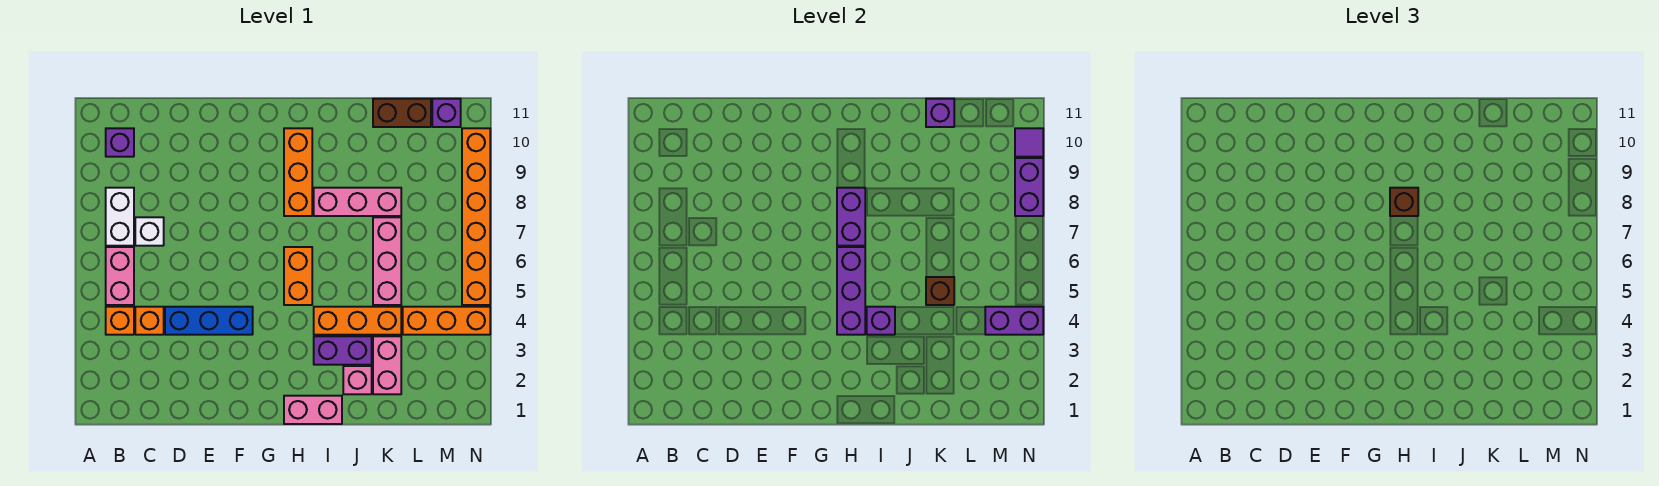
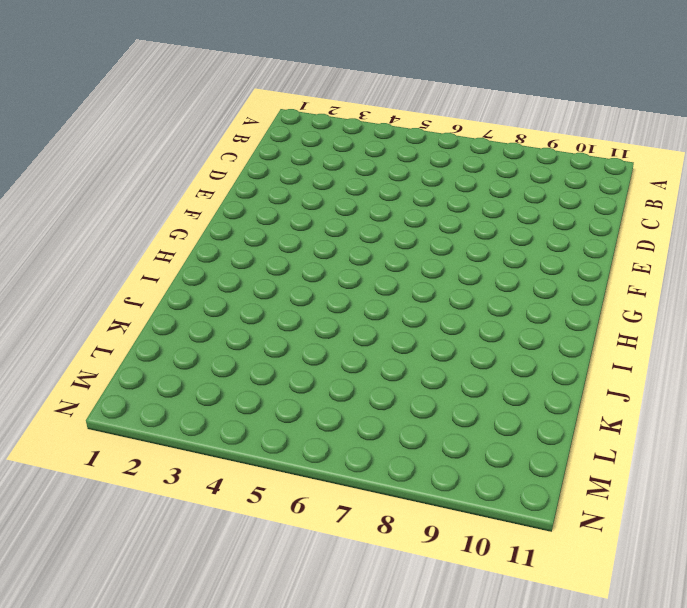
none -> orange brick B4 level 1
none -> pink brick B5:B6 level 1
none -> white brick B7:B8 level 1

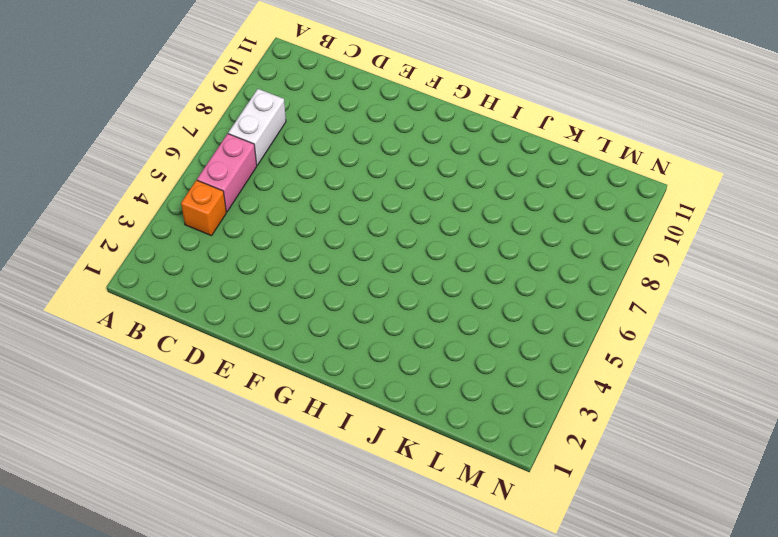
none -> purple brick B10 level 1
none -> orange brick C4 level 1
none -> white brick C7 level 1

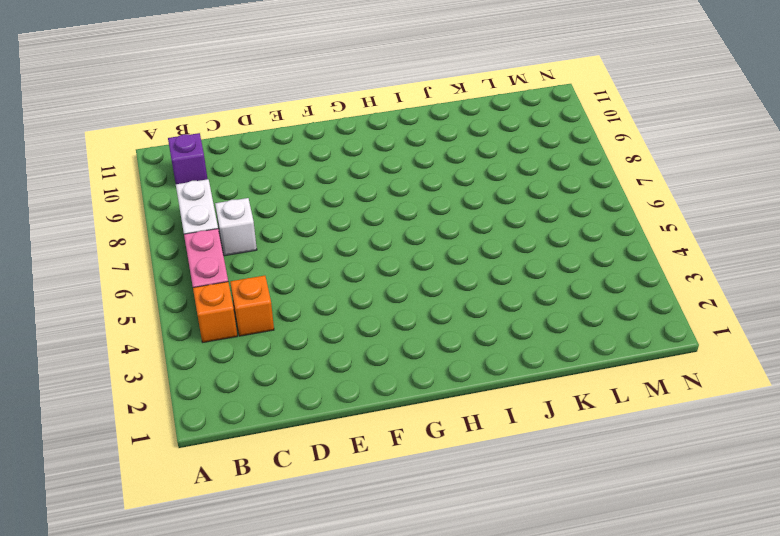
none -> blue brick D4:F4 level 1
none -> pink brick H1:I1 level 1
none -> orange brick H5:H6 level 1

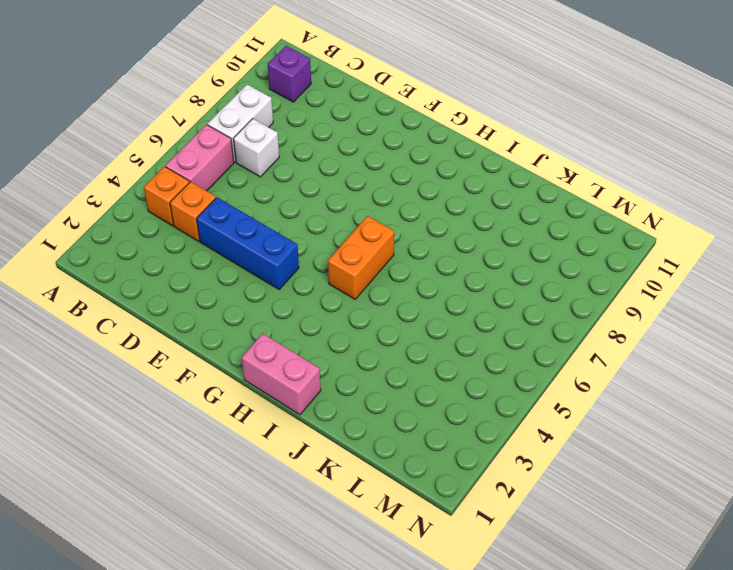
none -> orange brick H8:H10 level 1
none -> purple brick I3:J3 level 1
none -> orange brick I4:K4 level 1

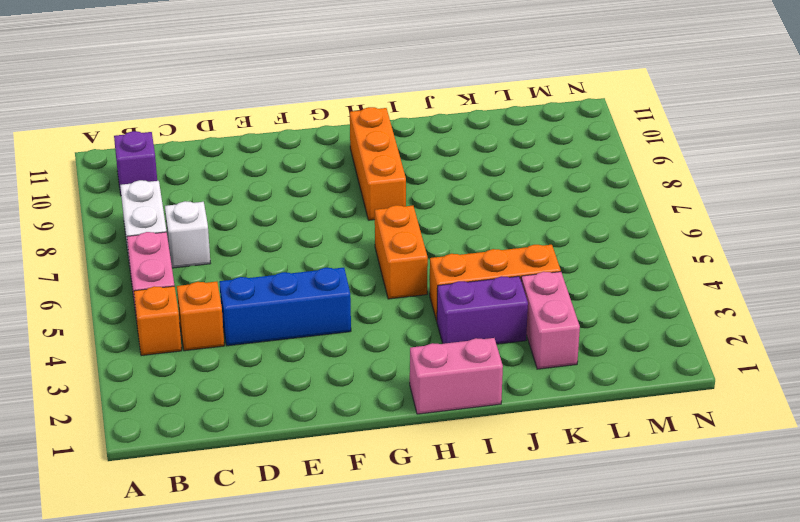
none -> pink brick I8:K8 level 1
none -> pink brick J2 level 1
none -> pink brick K5:K7 level 1

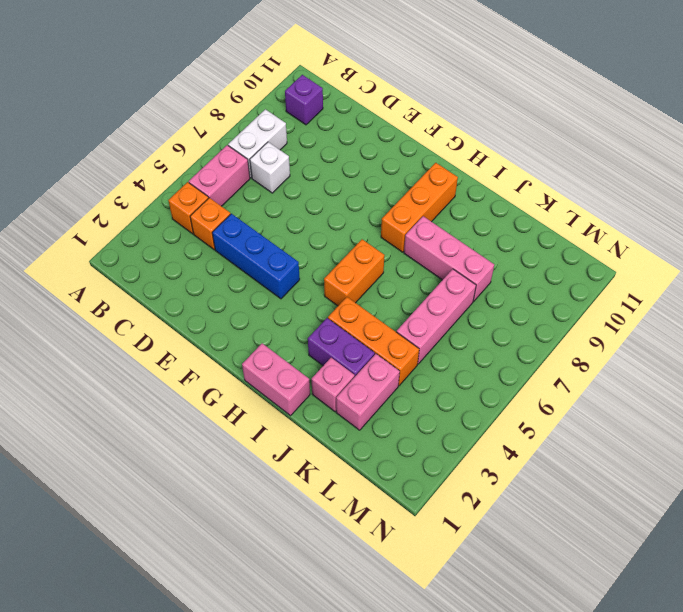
none -> brown brick K11:L11 level 1
none -> orange brick L4:N4 level 1
none -> purple brick M11 level 1

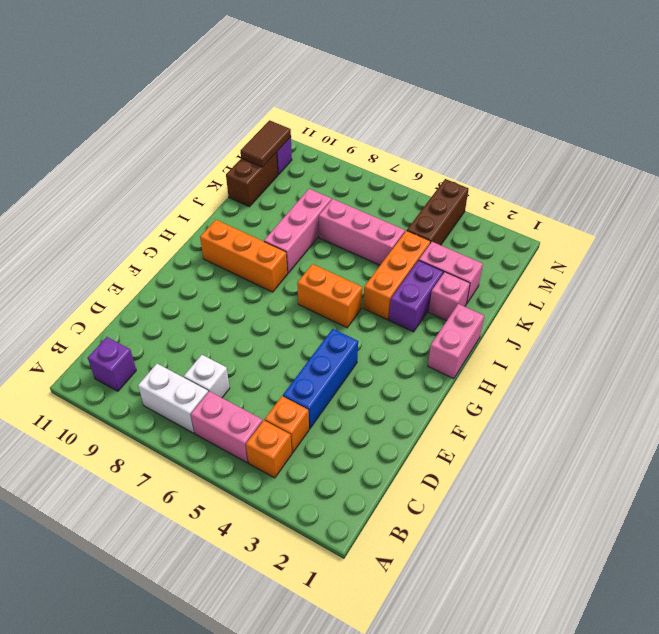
brown brick L4:N4 level 1 -> orange brick L4:N4 level 1
brown tile L11:M11 level 2 -> none
none -> orange brick N5:N10 level 1
none -> purple brick H4:H6 level 2
none -> purple brick H7:H8 level 2

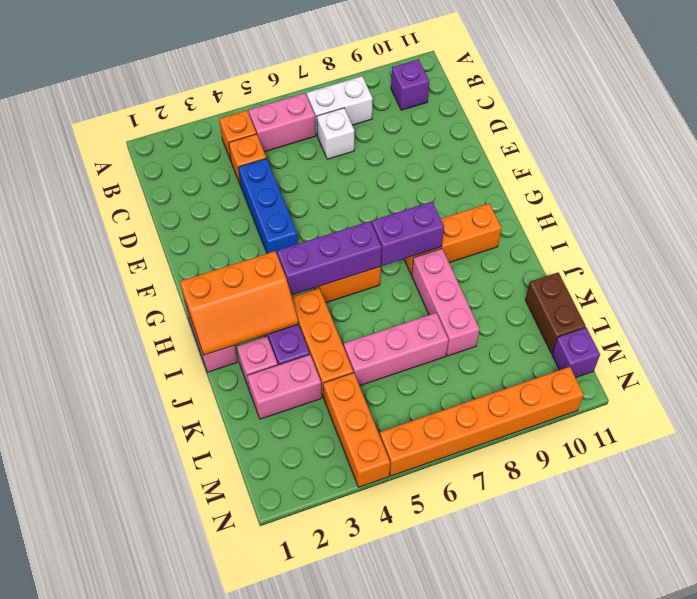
orange slope H1:I3 level 2 top H -> none
none -> purple brick I4 level 2
none -> brown brick K5 level 2
none -> purple brick K11 level 2

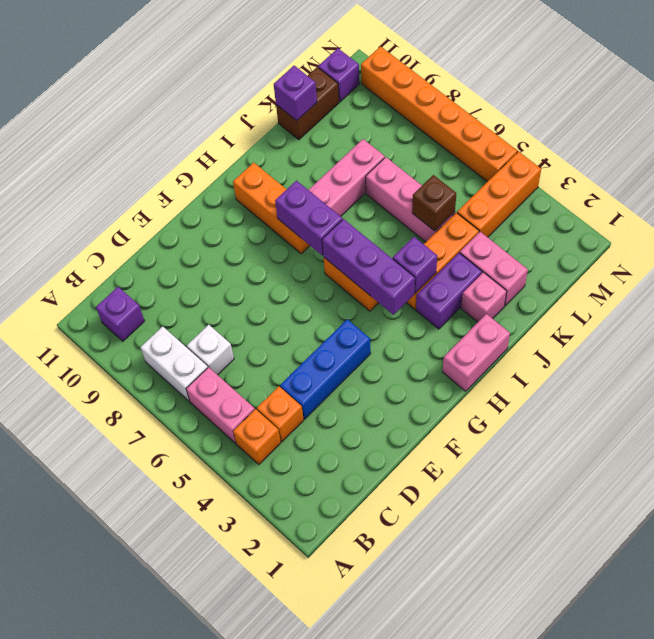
none -> purple brick M4:N4 level 2
none -> purple brick N8:N9 level 2
none -> purple tile N10 level 2

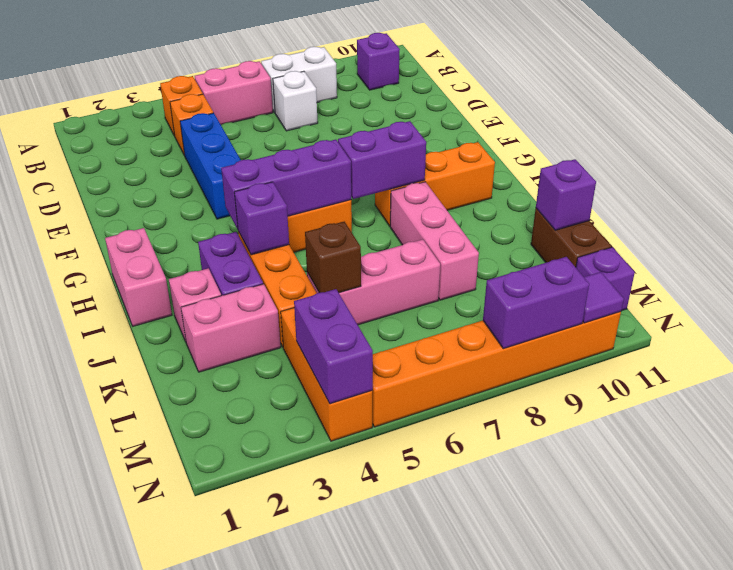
none -> brown brick H8 level 3

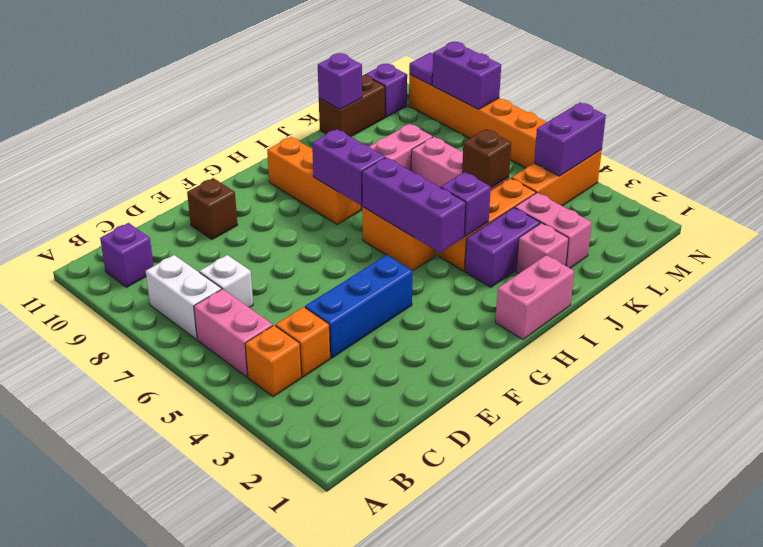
brown brick E10 level 1 -> brown brick H8 level 3

